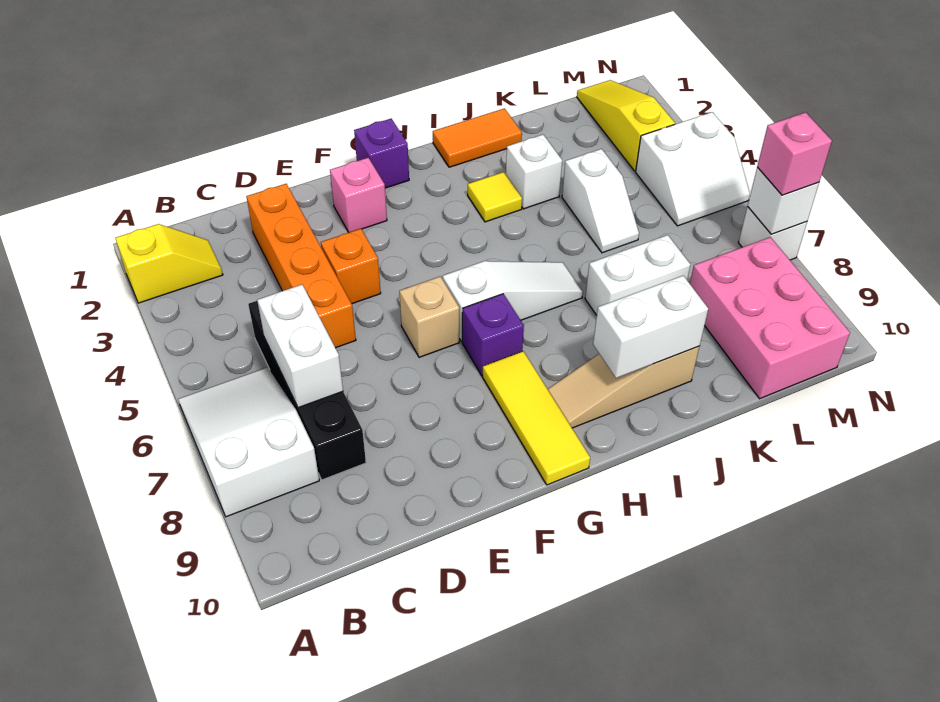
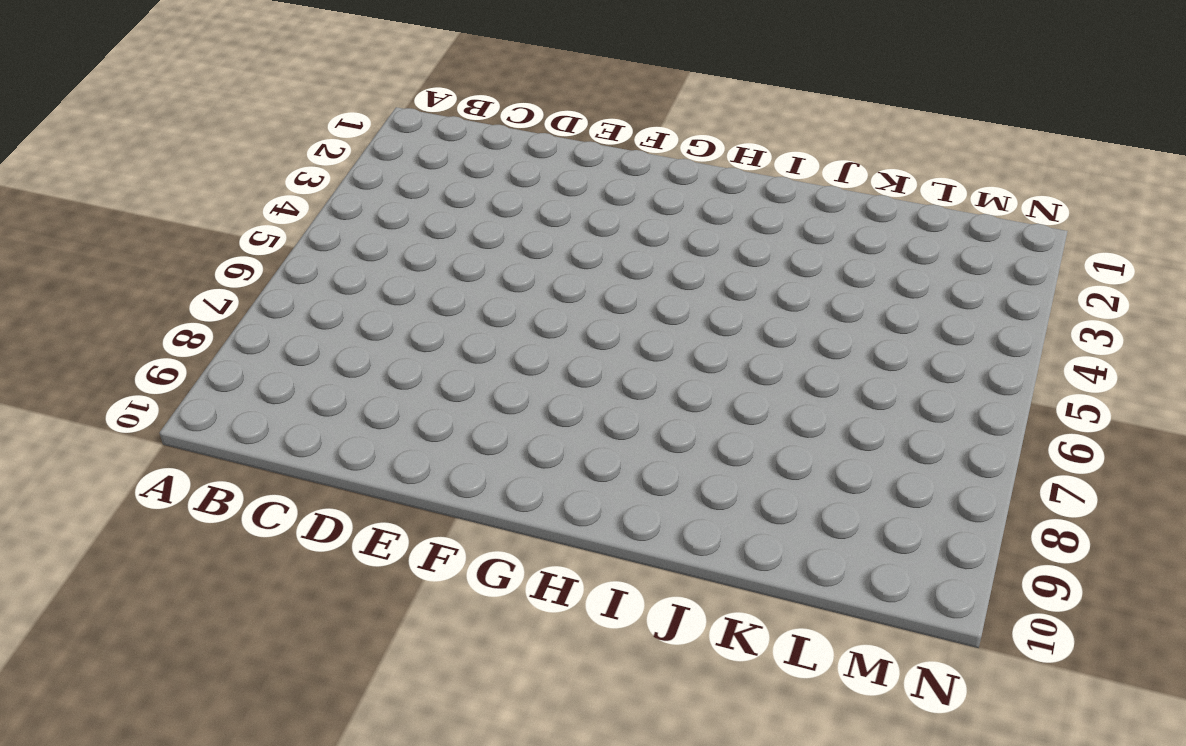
none -> yellow slope A2:B2 level 1 top A
none -> white slope A6:B8 level 1 top 8
none -> black brick C5:C8 level 1

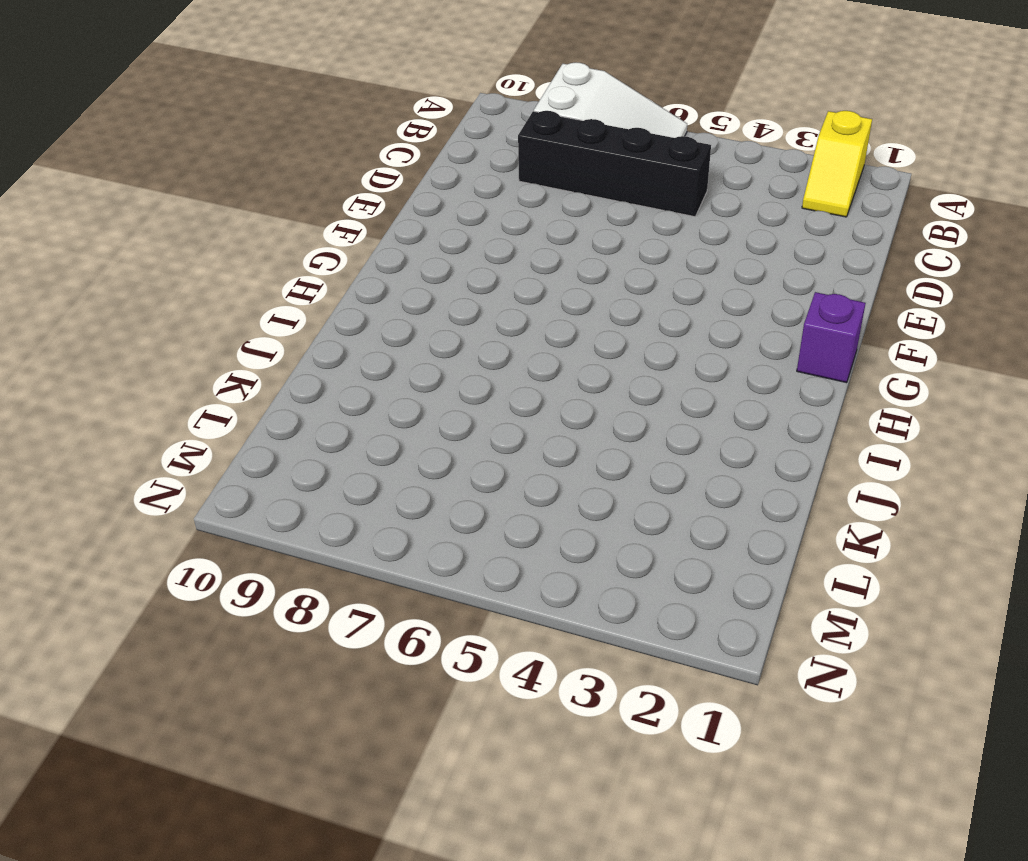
none -> orange brick D2:D5 level 1
none -> orange brick E4 level 1
none -> pink brick F2 level 1

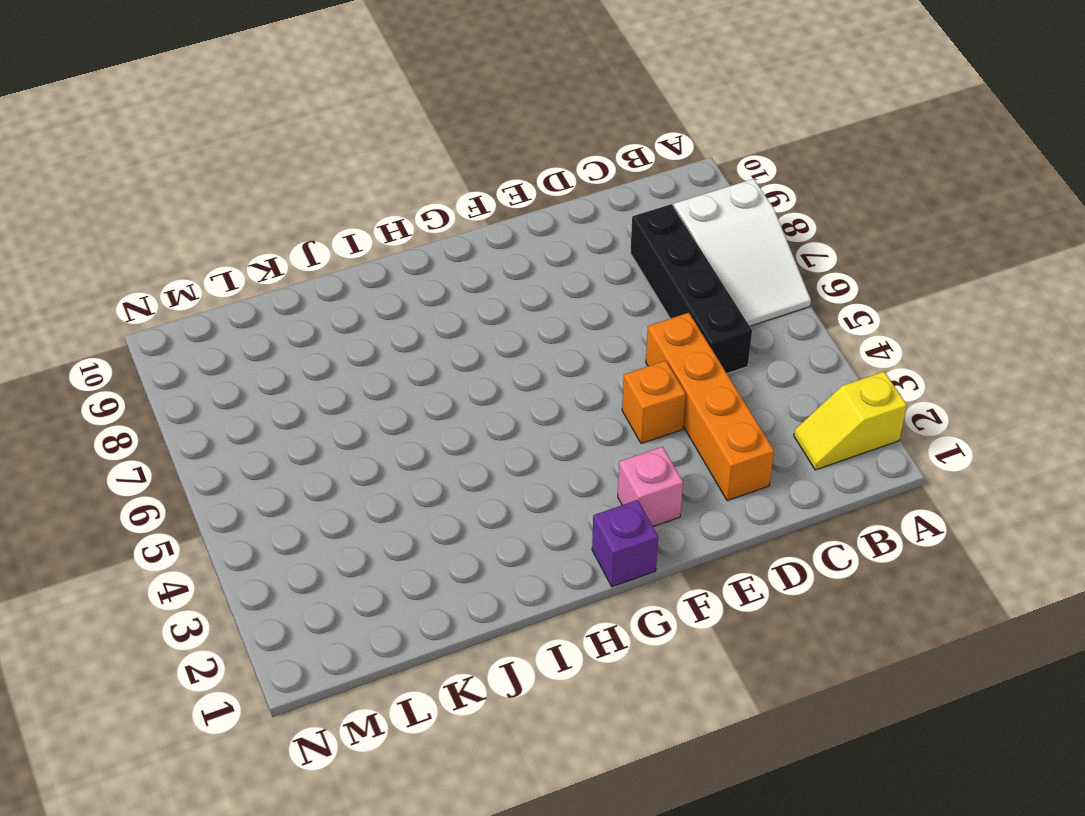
none -> tan brick F6 level 1
none -> white slope G6:I6 level 1 top G
none -> purple brick G7 level 1

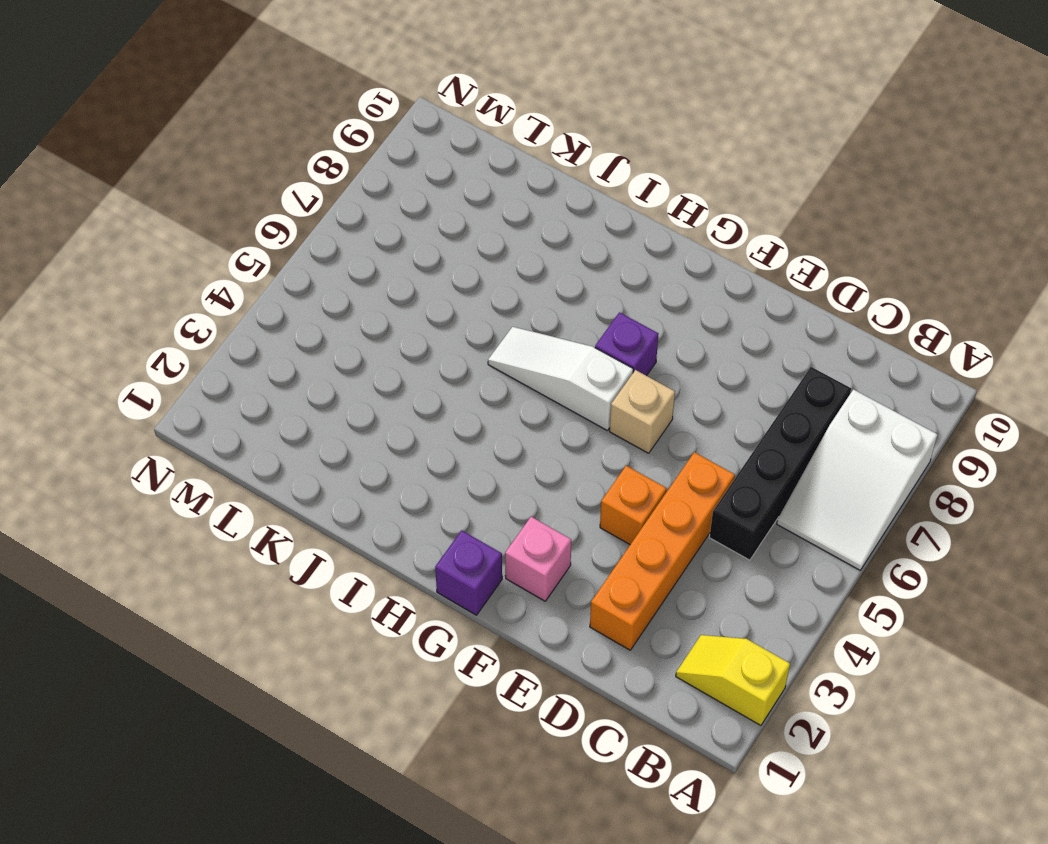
none -> yellow tile G8:G10 level 1
none -> tan slope H9:J9 level 1 top J
none -> orange tile I1:J1 level 1

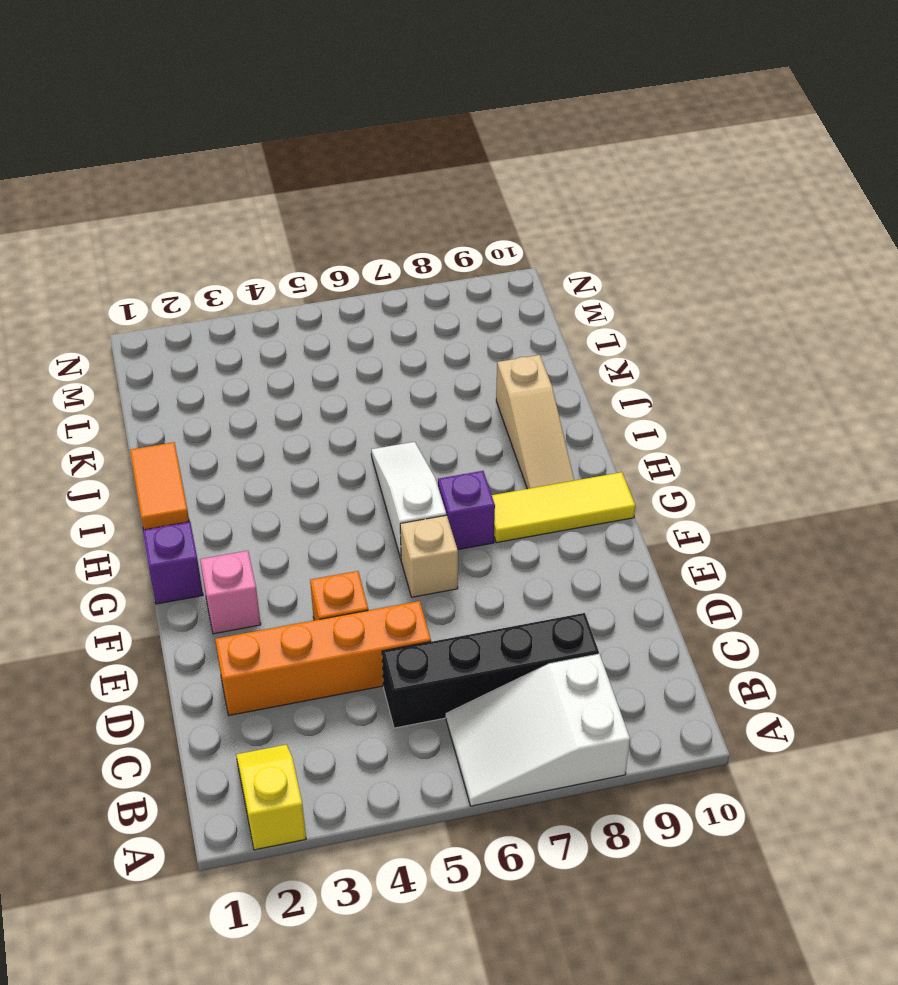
none -> yellow tile I3 level 1
none -> white brick J3 level 1
none -> white brick J7:K7 level 1

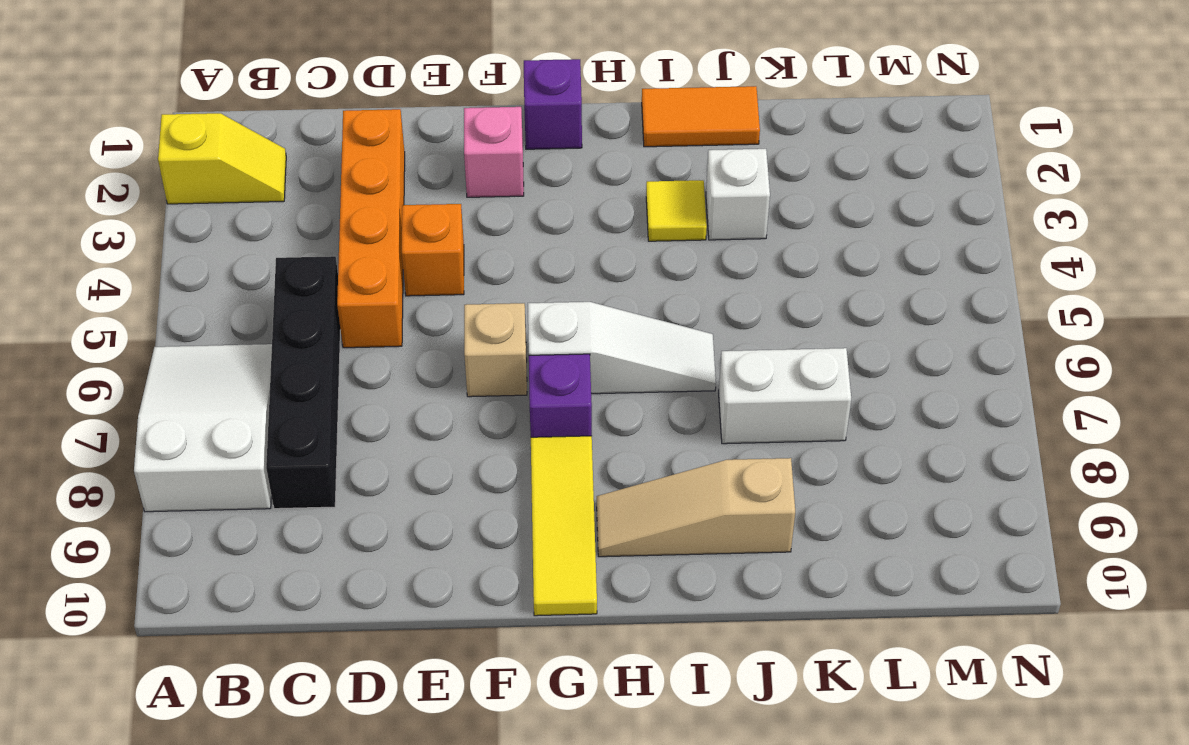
none -> white slope K4:K5 level 1 top 4
none -> pink brick L8:M10 level 1
none -> yellow slope M1:M3 level 1 top 3

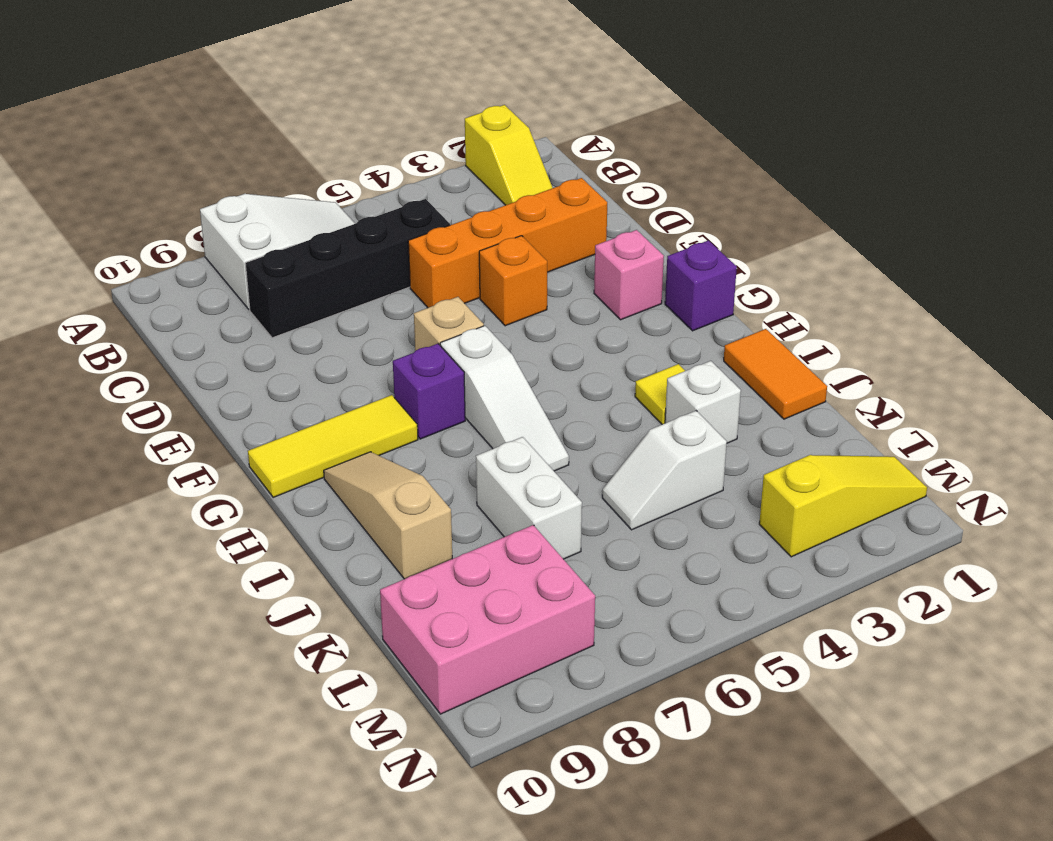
none -> white slope M4:N5 level 1 top 4
none -> white brick N7 level 1
none -> white brick C6:C7 level 2

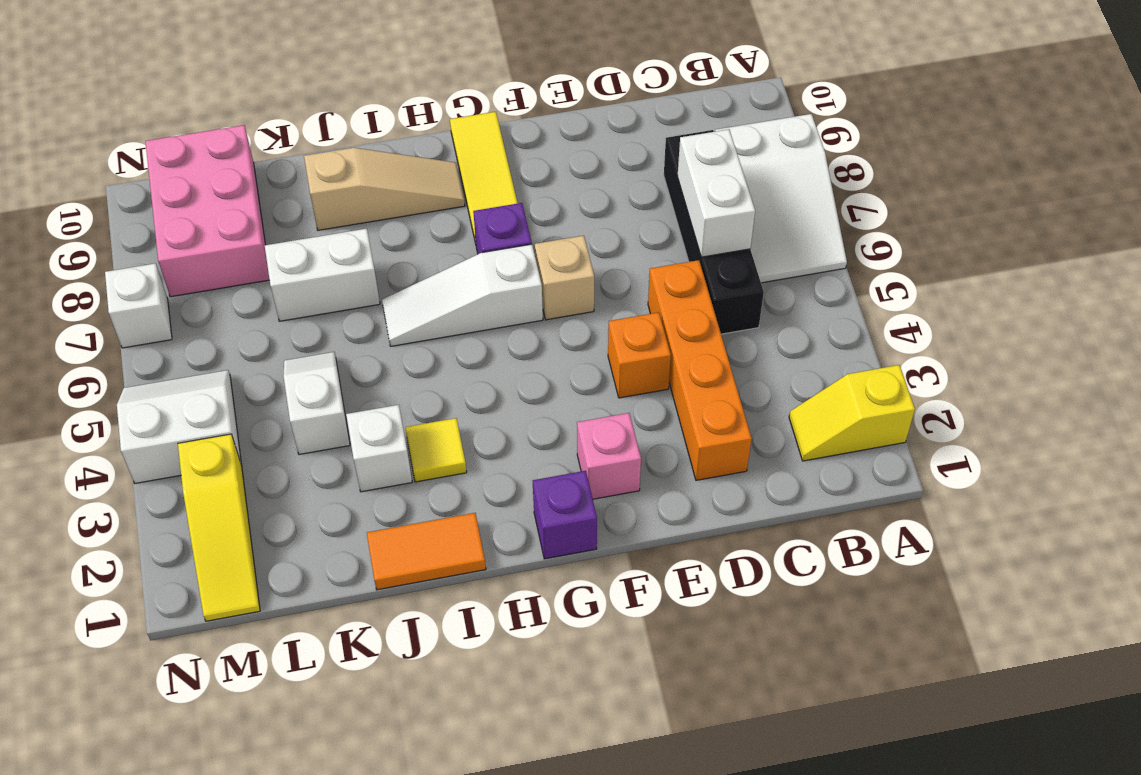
none -> white brick I9:J9 level 2
none -> white brick N7 level 2
none -> pink brick N7 level 3

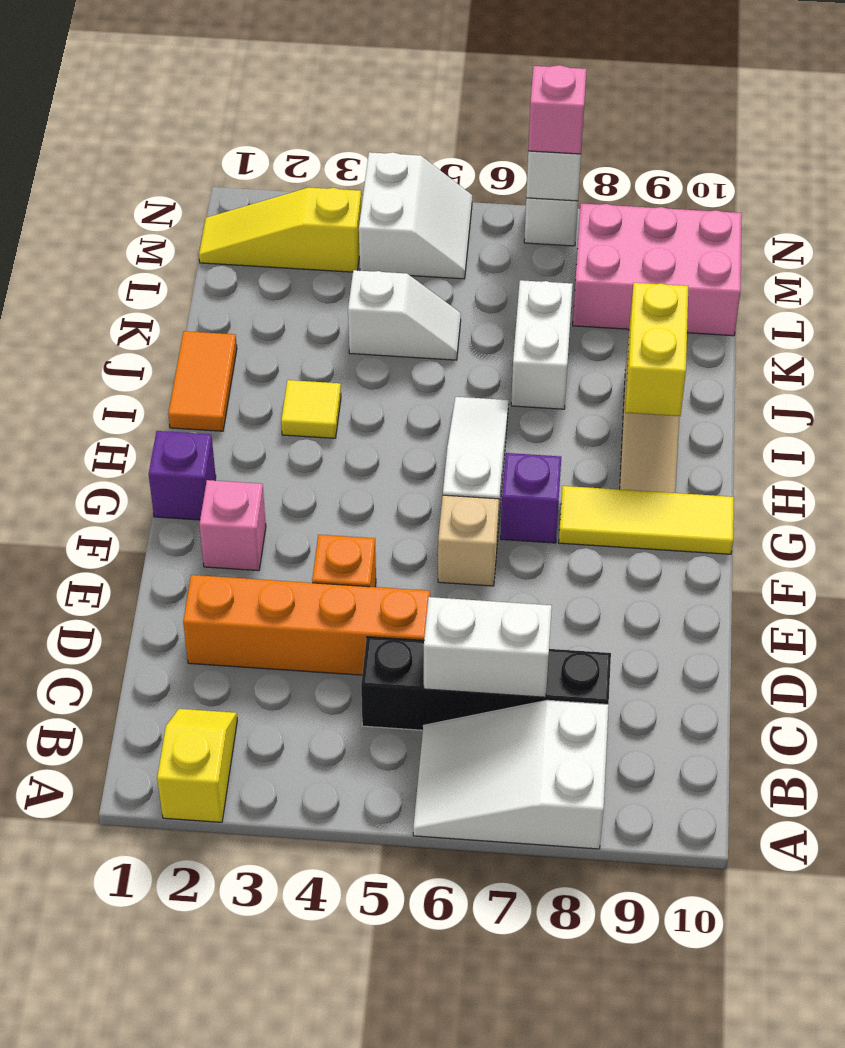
yellow brick I9:J9 level 2 -> white brick I9:J9 level 2
none -> white brick J3 level 1

